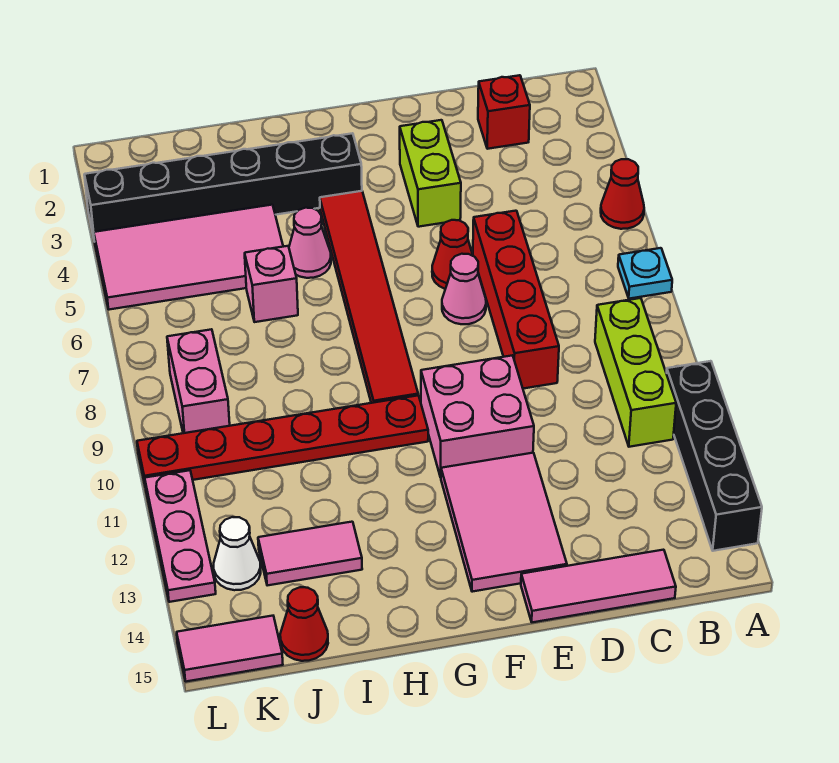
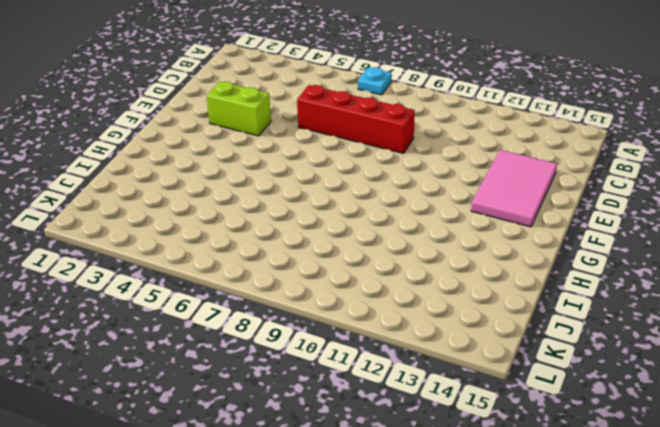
pink tile D13:F14 level 1 -> pink tile E12:F14 level 1
none -> red cone A5 level 1
none -> black brick A11:A14 level 1
none -> lime brick B9:B11 level 1

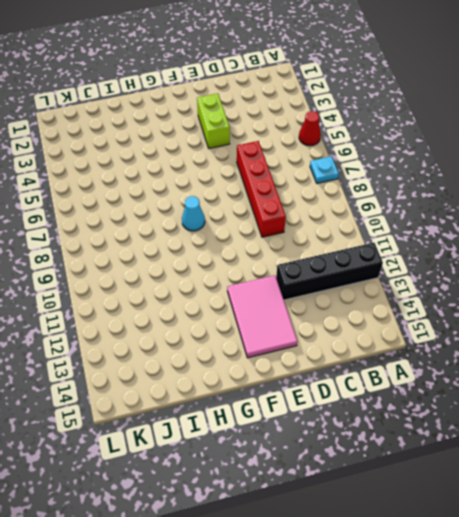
black brick A12:D12 level 1 -> black brick A11:A14 level 1
cyan cone G8 level 1 -> red tile G4:G9 level 1
none -> lime brick B9:B11 level 1
none -> red brick C2 level 1
none -> pink tile C15:E15 level 1

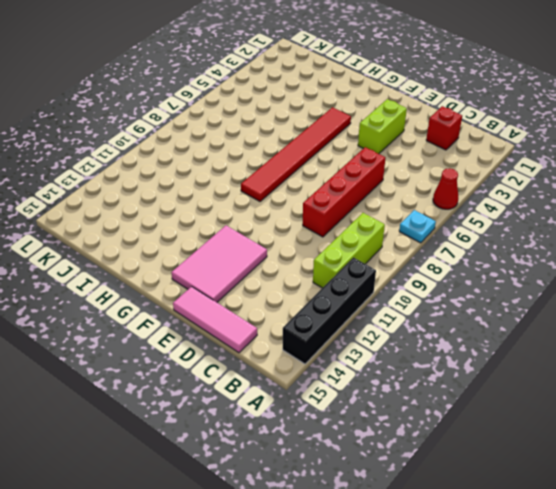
none -> red cone E6 level 1
none -> pink cone E7 level 1
none -> pink brick E10:F11 level 1

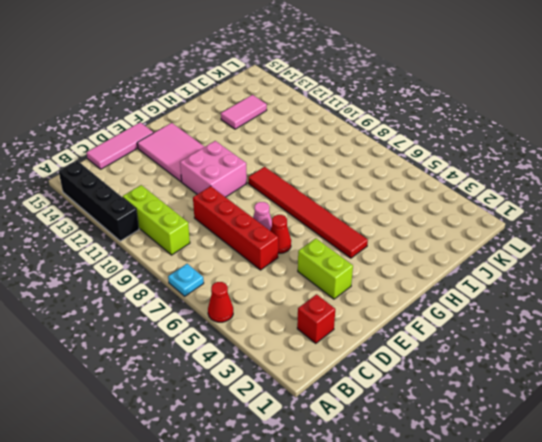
none -> black brick G3:L3 level 1
none -> red plate G10:L10 level 1
none -> pink cone H5 level 1

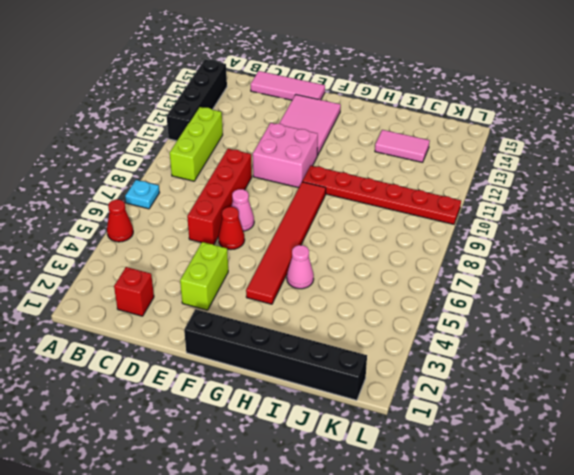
black brick F1:K1 level 1 -> black brick G3:L3 level 1
none -> pink tile I4:L5 level 1
none -> pink brick I6 level 1
none -> red cone J15 level 1

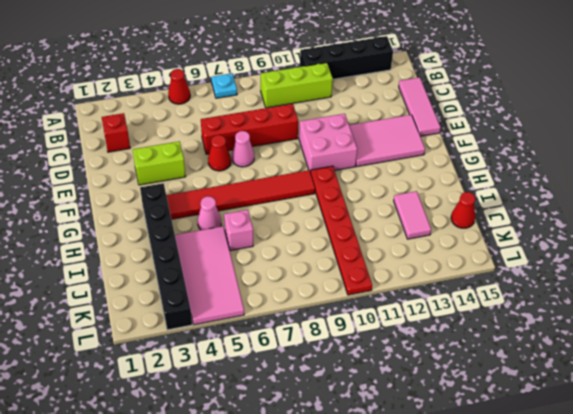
none -> pink brick K8:K9 level 1
none -> white cone K13 level 1
none -> pink tile K15:L15 level 1

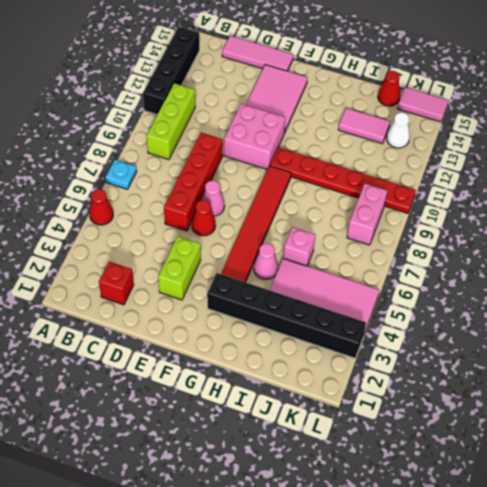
none -> pink plate L11:L13 level 1

